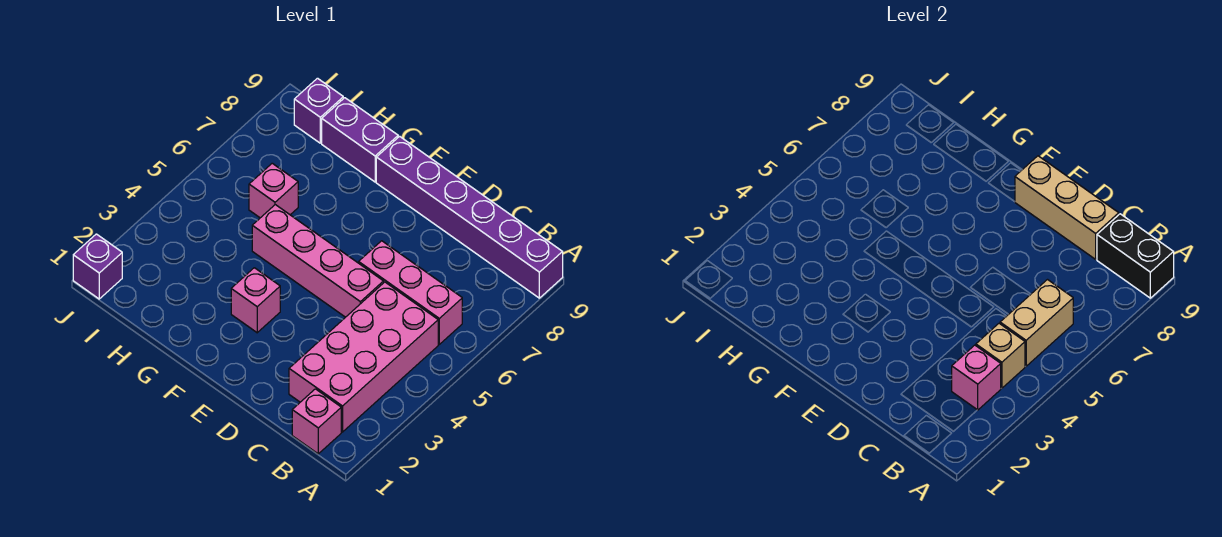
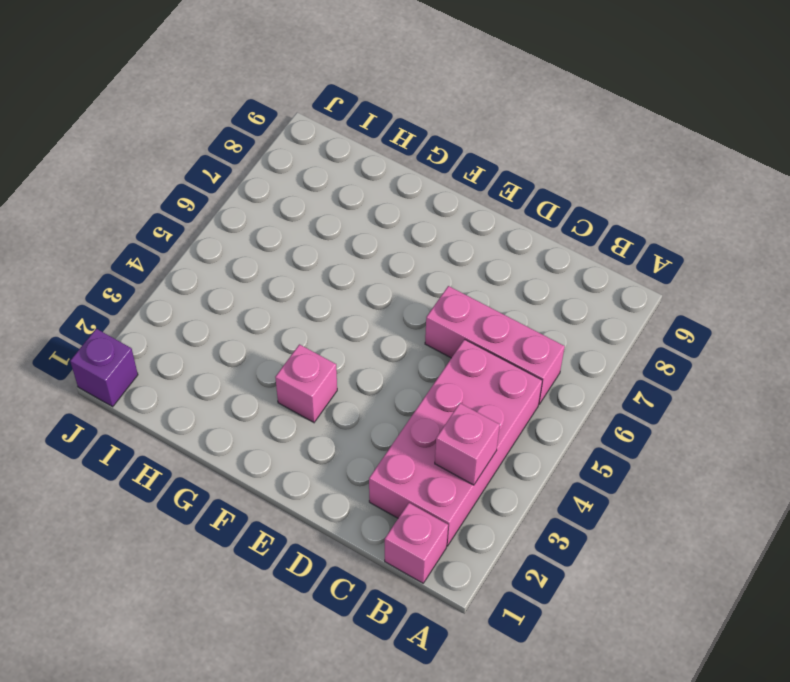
none -> purple brick A9:F9 level 1
none -> pink brick D5:G5 level 1
none -> purple brick G9:H9 level 1

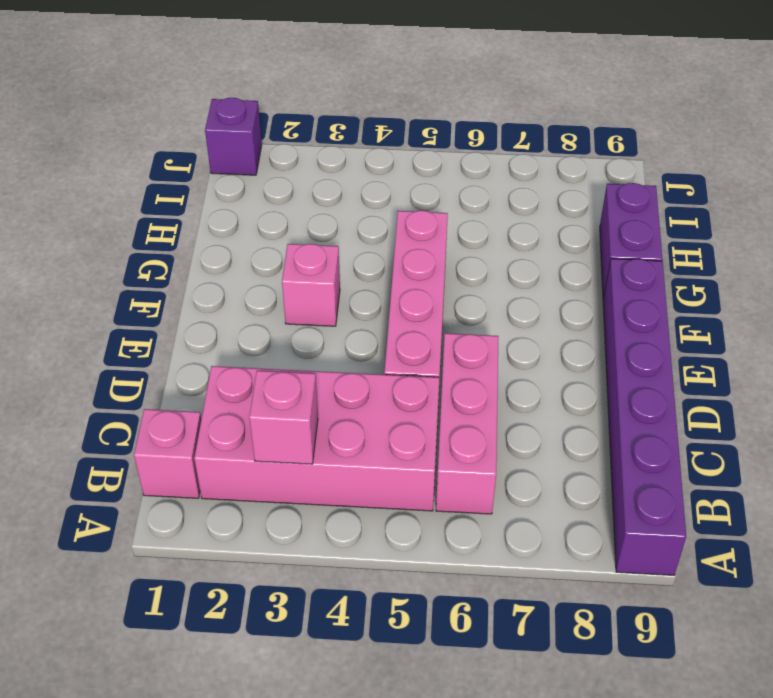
none -> pink brick H6 level 1
none -> purple brick I9 level 1
none -> black brick A9:B9 level 2

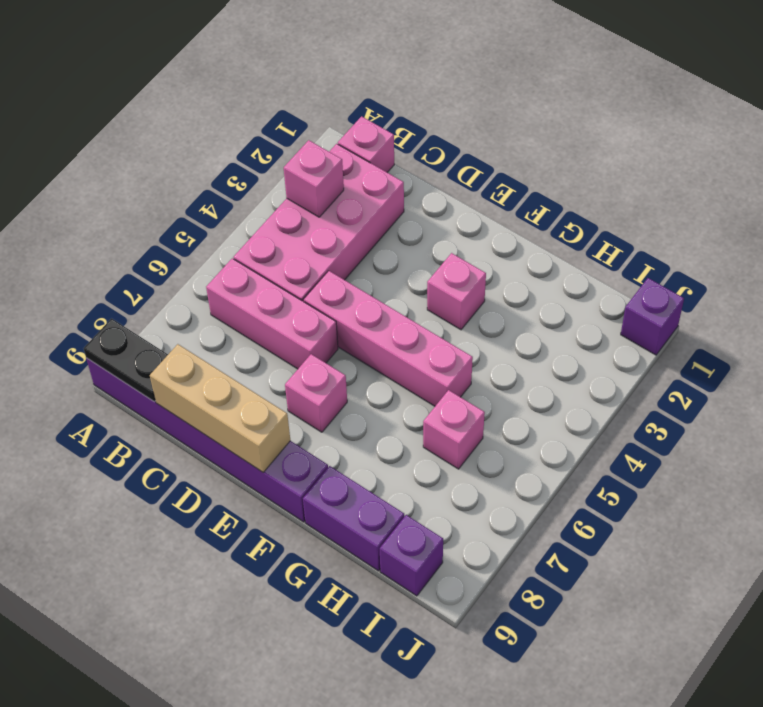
black plate A9:B9 level 2 -> black brick A9:B9 level 2
pink brick E7 level 1 -> none
none -> tan brick B4 level 2
none -> tan brick B5:B6 level 2

